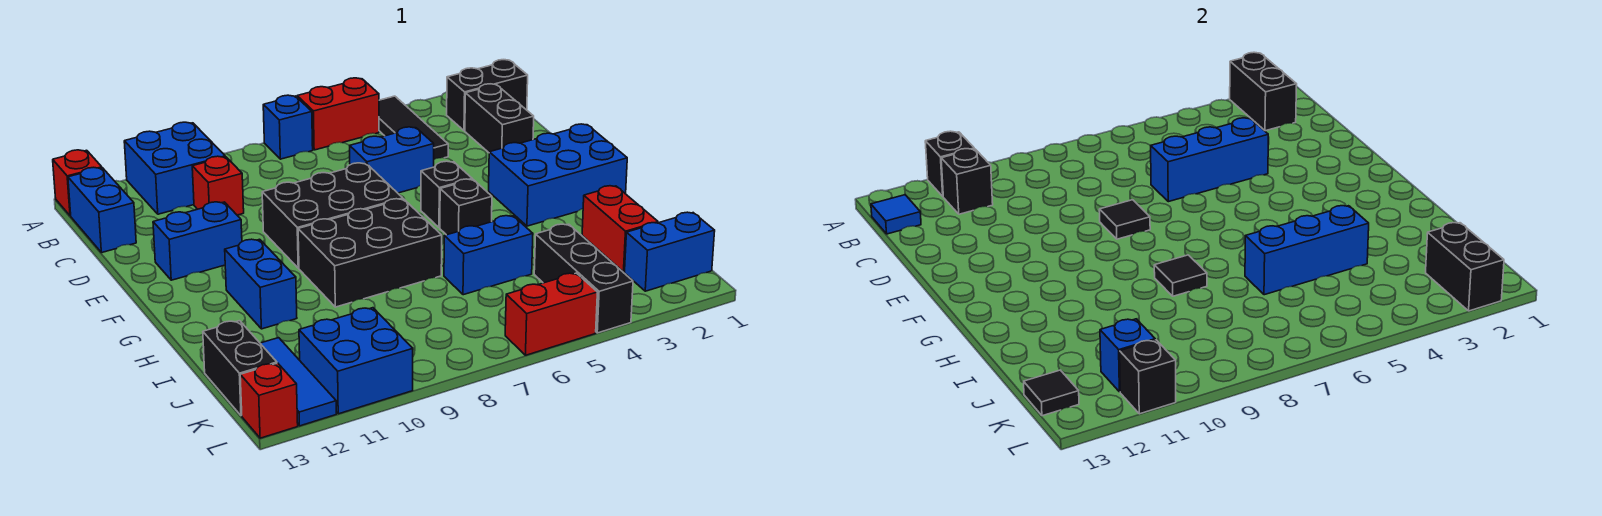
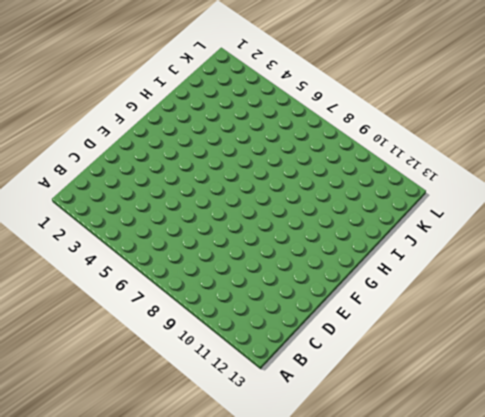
none -> black tile A4:C4 level 1
none -> red brick A5:A6 level 1
none -> blue brick A7 level 1
none -> blue brick A10:B11 level 1

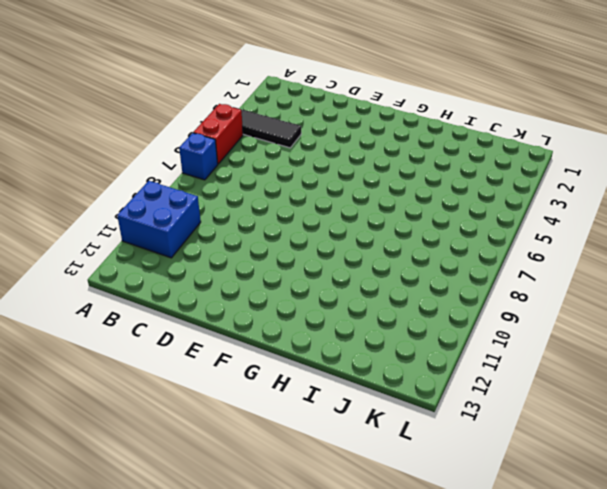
none -> red brick A13 level 1
none -> black brick B1:B2 level 1
none -> blue brick B13:C13 level 1
none -> black brick C2:D2 level 1

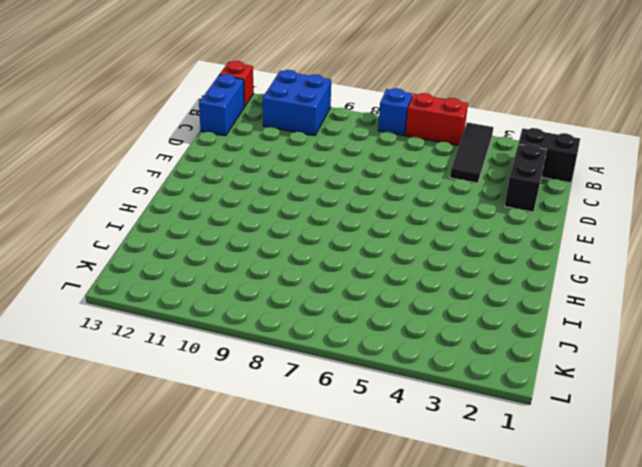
none -> red brick C10 level 1
none -> blue brick D5:D6 level 1
none -> black brick E7:F9 level 1
none -> blue brick E11:E12 level 1

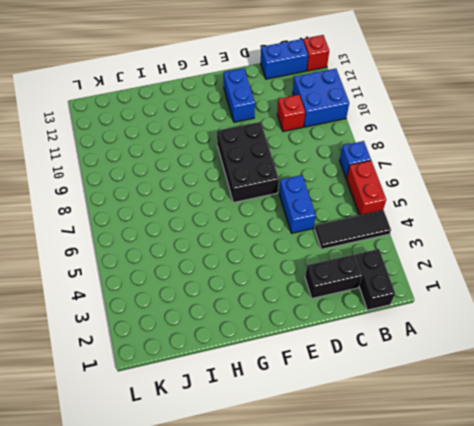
none -> blue brick F1:G3 level 1
none -> black brick F5 level 1
none -> black brick G5 level 1
none -> black brick G7:H9 level 1

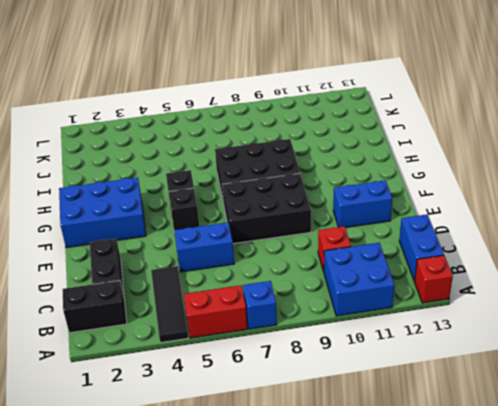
none -> blue brick G11:H11 level 1
none -> red brick I2:J2 level 1
none -> blue brick I5:I6 level 1
none -> black brick J4:L4 level 1

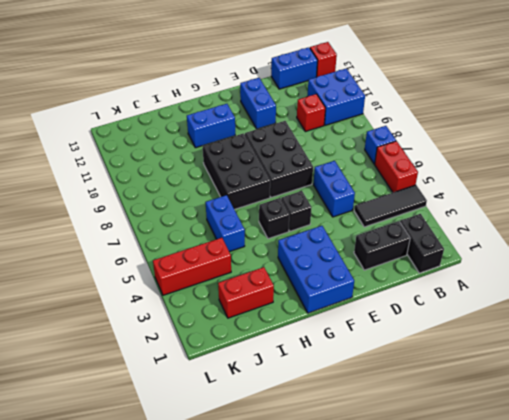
red brick J4:L4 level 1 -> black brick J4:L4 level 1
none -> blue tile J12:L12 level 1
none -> black brick J13:K13 level 1
none -> blue brick K1:K2 level 1
none -> blue brick K10:L11 level 1

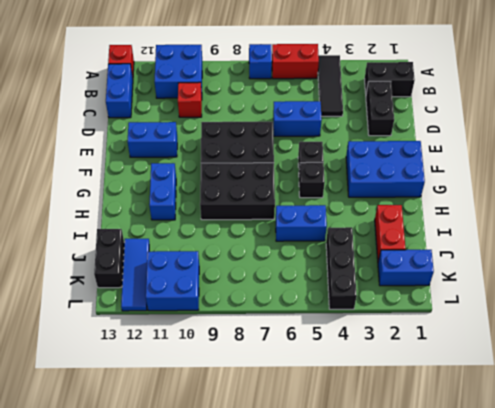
none -> red brick L5:L6 level 1
none -> red brick L13 level 1
none -> black brick A2:B2 level 2
none -> black brick A11 level 2

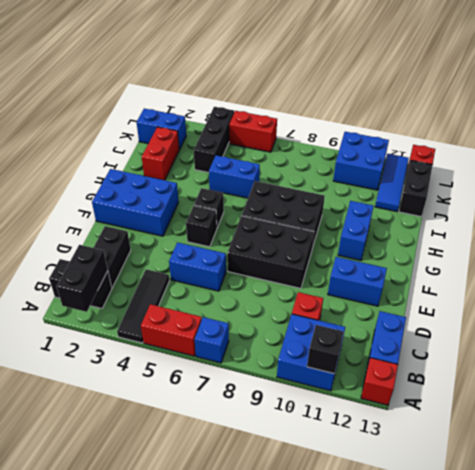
none -> black brick B11 level 2
none -> blue tile B13 level 2
none -> blue brick D4:D6 level 2
none -> black tile E8 level 2

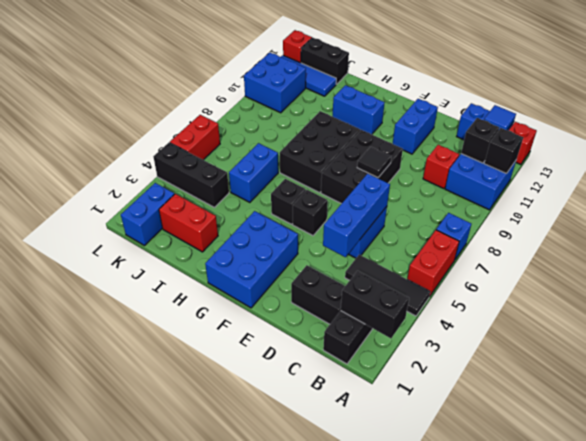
none -> black tile H8 level 2
none -> blue brick I4:I6 level 2
none -> black brick K2:L2 level 2
none -> blue brick K11 level 2

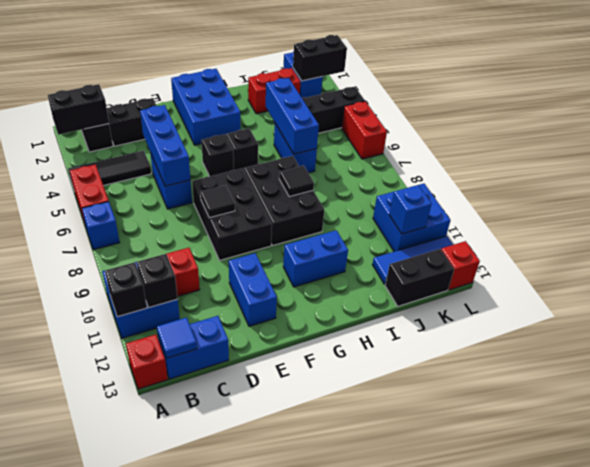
none -> black tile K13 level 2
none -> black brick L11 level 2

